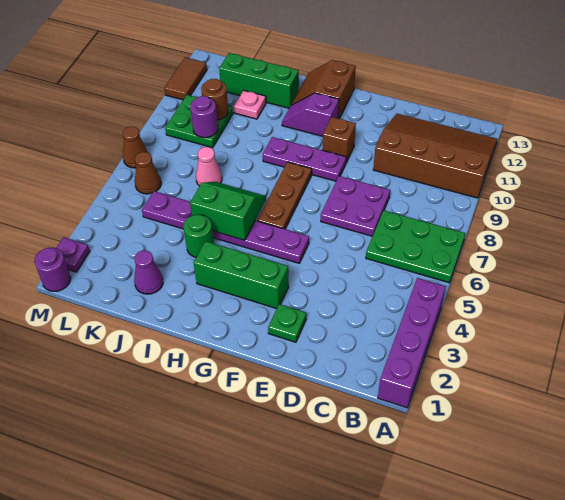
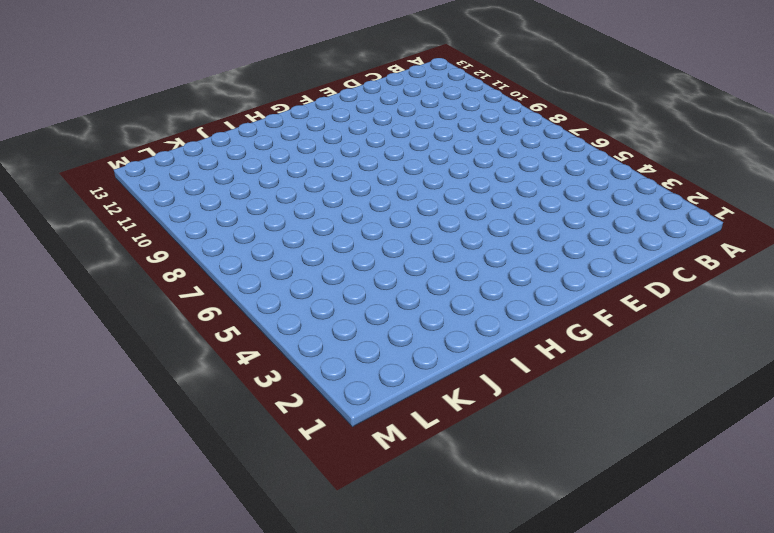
none -> purple brick A1:A4 level 1
none -> green plate A6:C7 level 1
none -> brown slope A10:D12 level 1 top 10

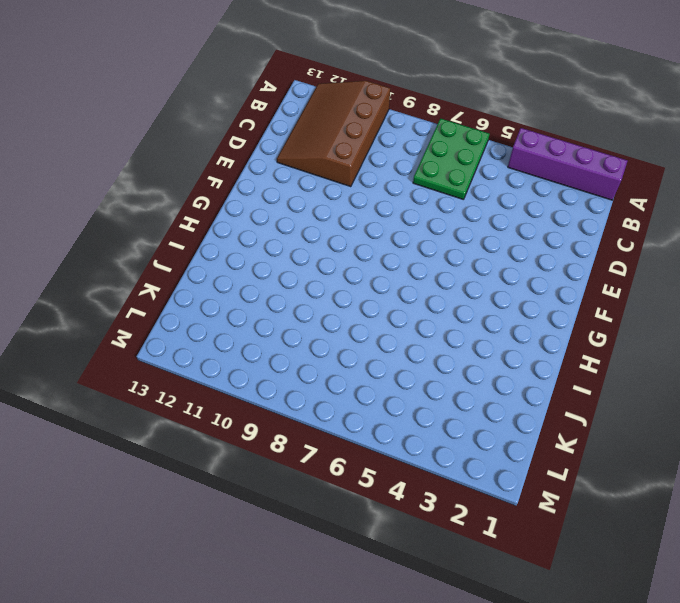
none -> purple plate D7:E8 level 1
none -> green plate E2 level 1
none -> green brick F3:H3 level 1

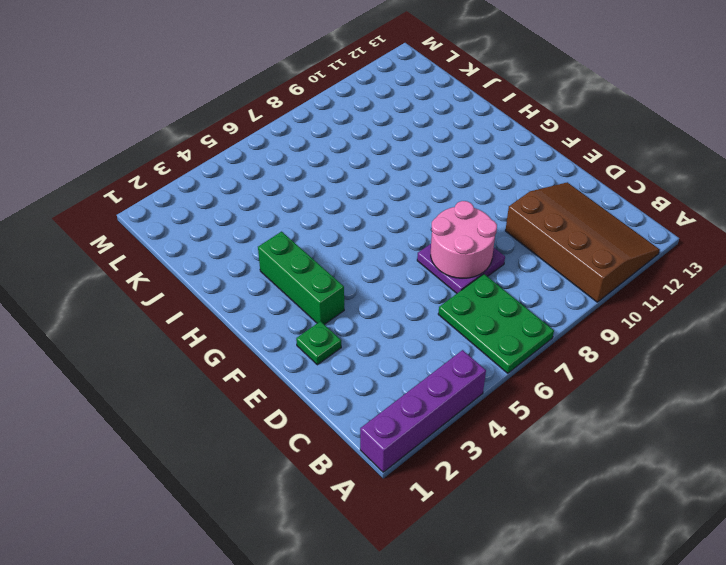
pink round brick D7:E8 level 2 -> none
none -> purple plate F5:K5 level 1
none -> purple plate F9:H9 level 1
none -> brown brick F10 level 1

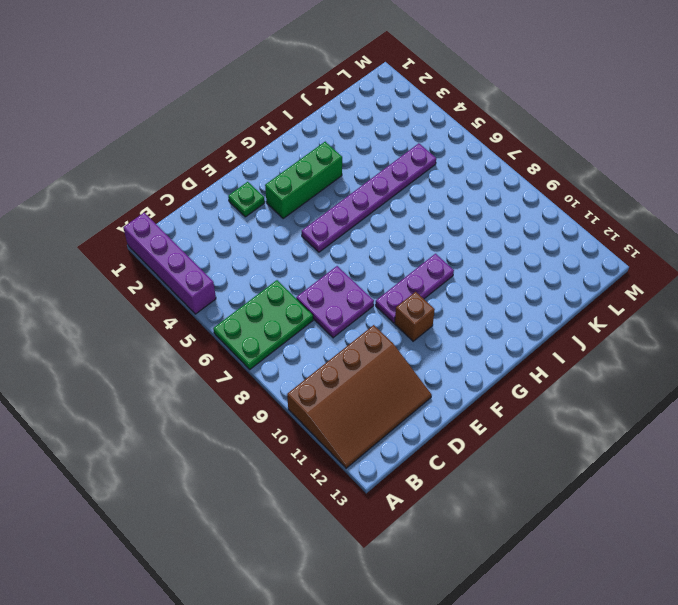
none -> brown plate G6:G8 level 1
none -> purple slope G11:H11 level 1 top G
none -> brown slope G12:H13 level 1 top G

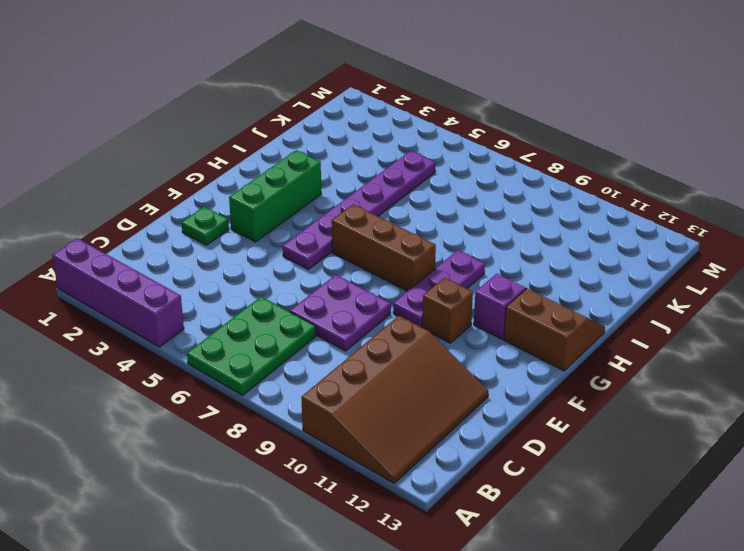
brown brick G6:G8 level 1 -> brown plate G6:G8 level 1
none -> green round brick I4 level 1
none -> green brick I12:K12 level 1
none -> purple cone J2 level 1

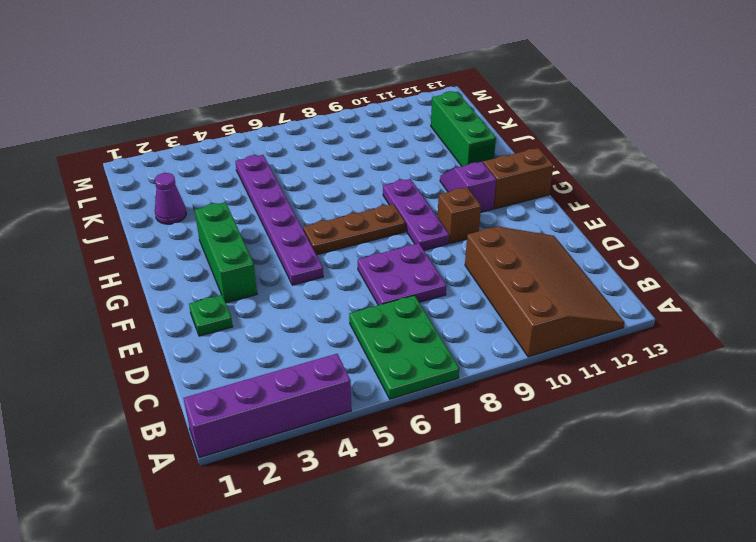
none -> green round brick I4 level 1
none -> pink cone J7 level 1
none -> pink plate J11 level 1

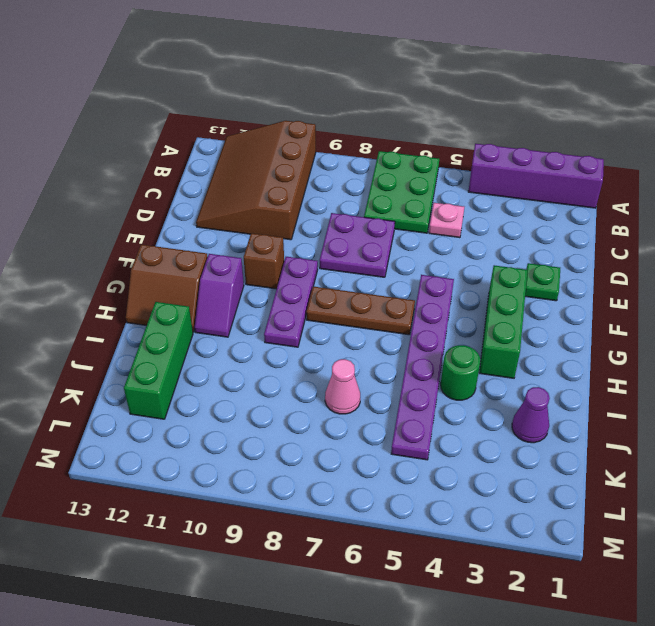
pink plate C5 level 1 -> pink plate J11 level 1
none -> green plate K9:L10 level 1
none -> brown cone L6 level 1
none -> purple round brick M1 level 1

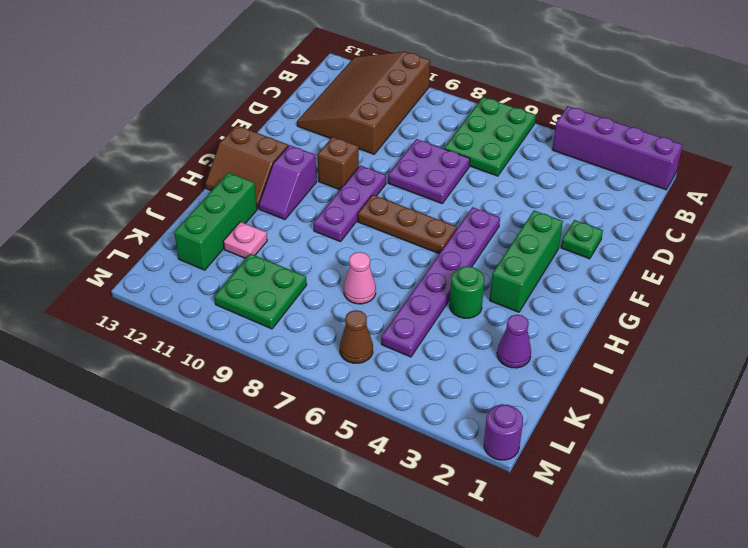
none -> purple plate M2 level 1
none -> brown cone M7 level 1
none -> brown tile M11:M12 level 1

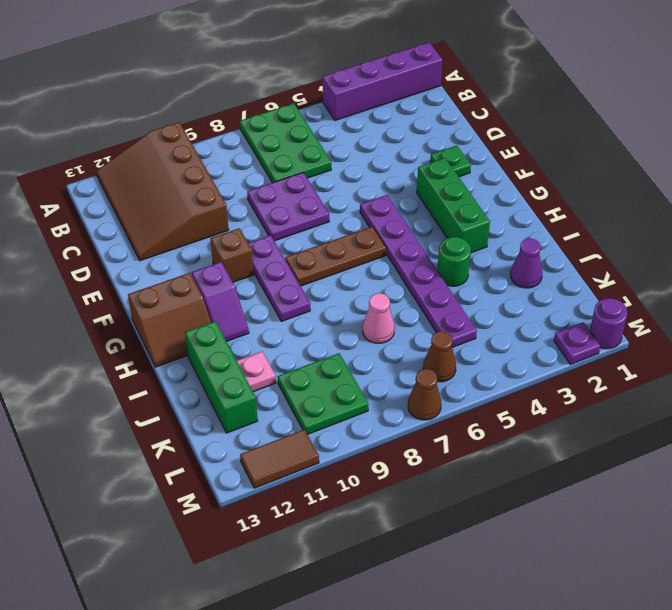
none -> green slope H5:I6 level 2 top 5
none -> purple round brick K9 level 2
none -> brown round brick K10 level 2

